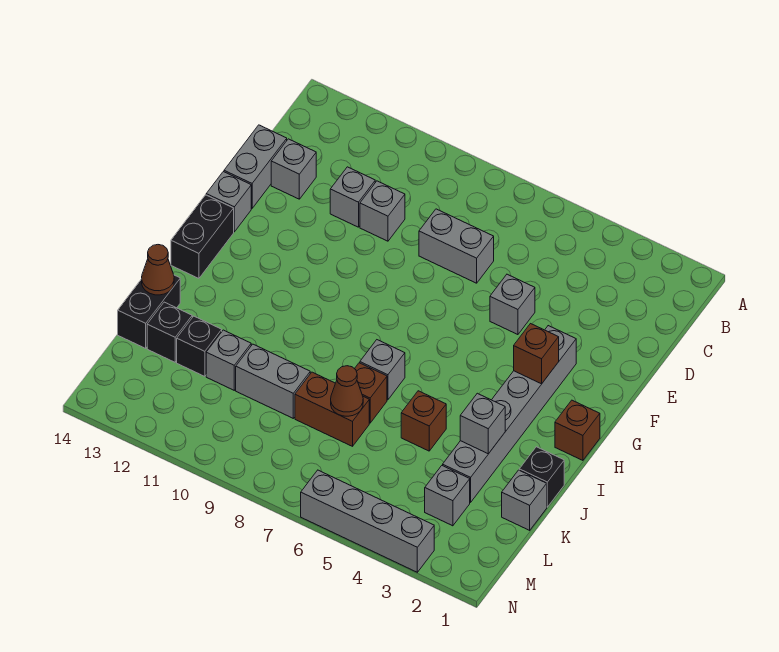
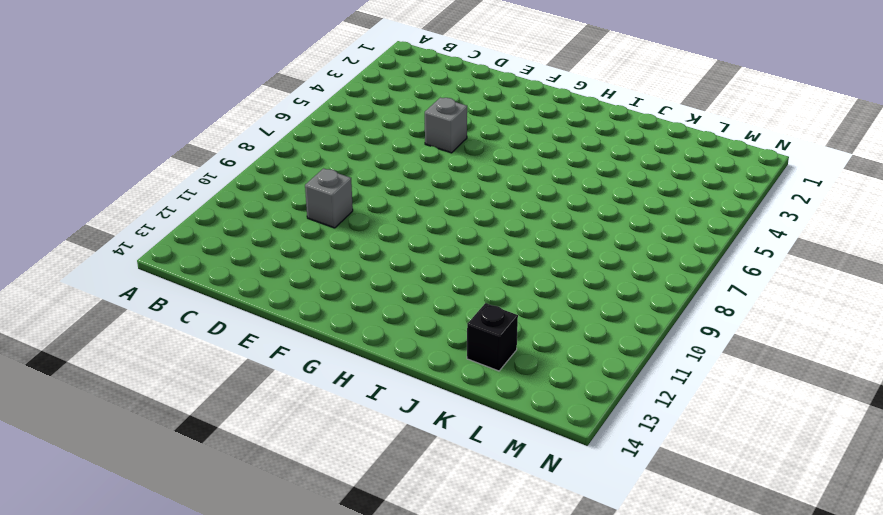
none -> grey brick D7:D8 level 1
none -> grey brick D11 level 1
none -> grey brick D13 level 1

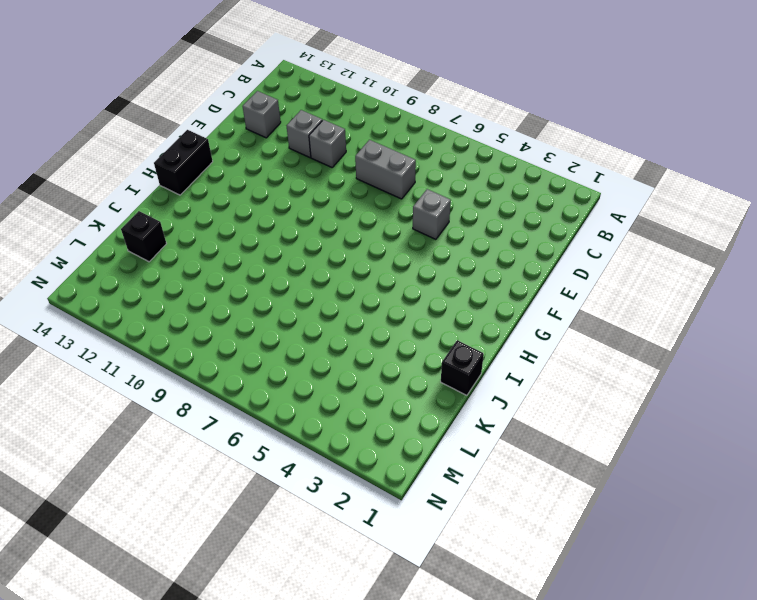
none -> grey brick D14:E14 level 1
none -> grey brick F3:K3 level 1
none -> grey brick F14 level 1

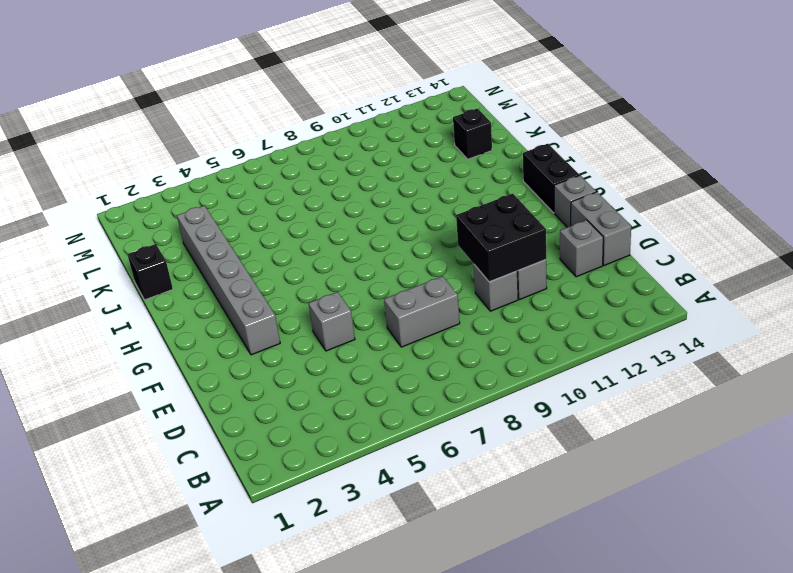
black brick D10:E11 level 2 -> none
none -> brown brick H1 level 1
none -> grey brick I7 level 1
none -> brown brick J5 level 1

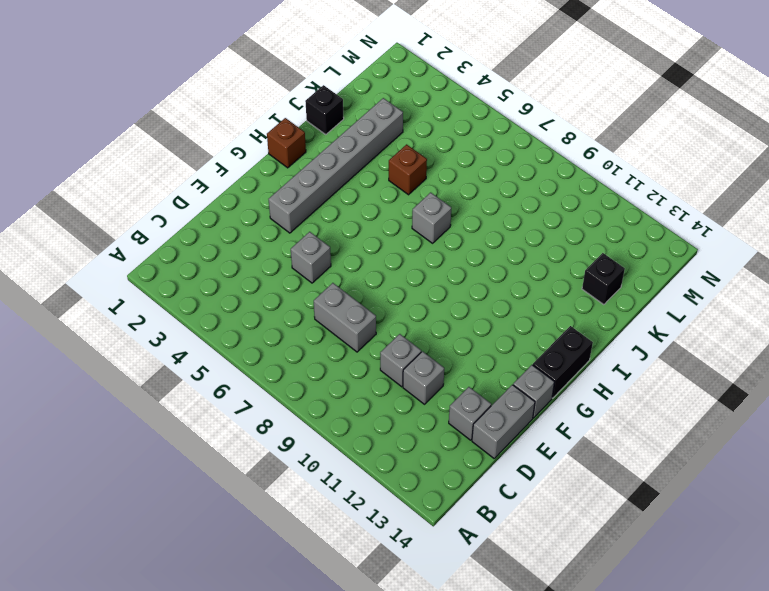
none -> brown brick J7 level 1
none -> black brick J14:K14 level 1
none -> grey brick K1 level 1

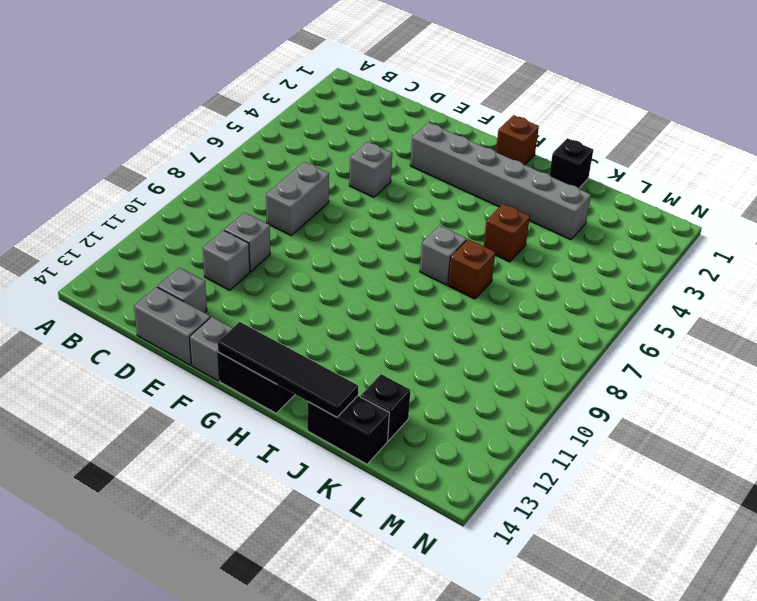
black tile G14:J14 level 2 -> brown cone J14 level 2
none -> grey brick K1 level 1
none -> brown brick K7:K8 level 1
none -> grey brick K9:K10 level 1

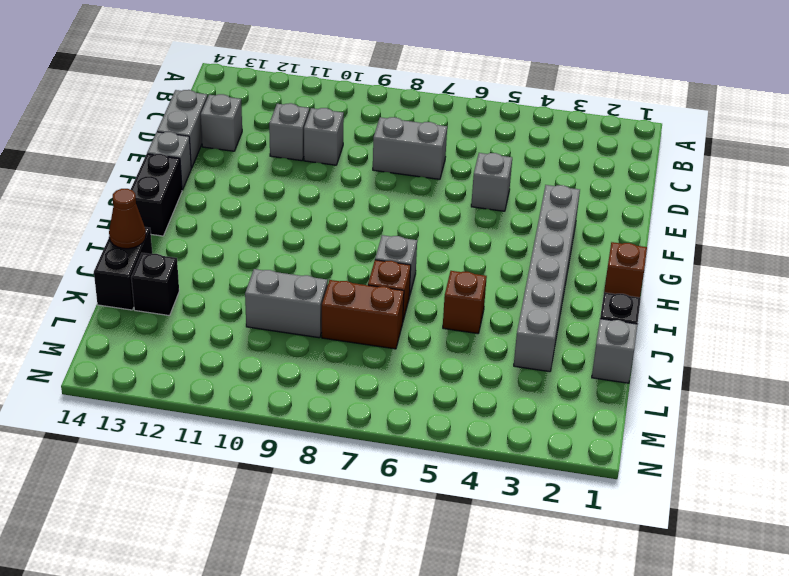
none -> grey brick K11 level 1
none -> black brick K12 level 1
none -> grey brick L3 level 1

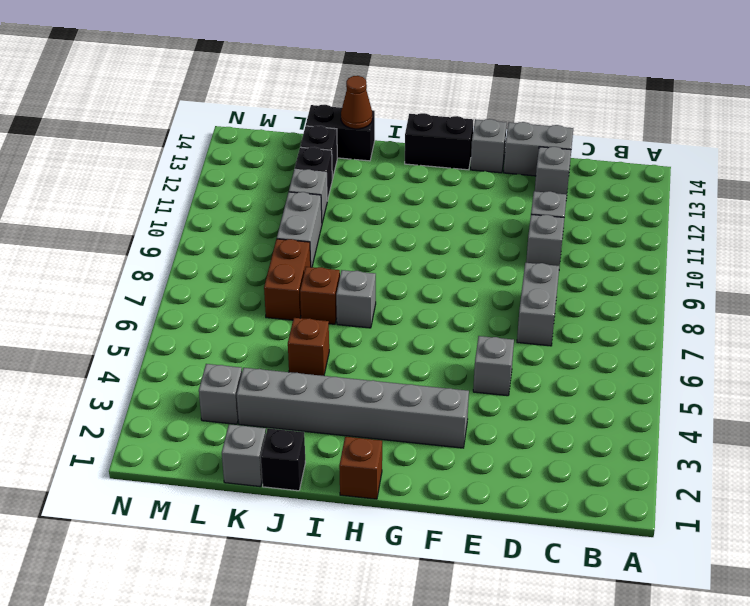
none -> grey brick N3:N6 level 1
none -> brown brick G3 level 2
none -> grey brick J3 level 2

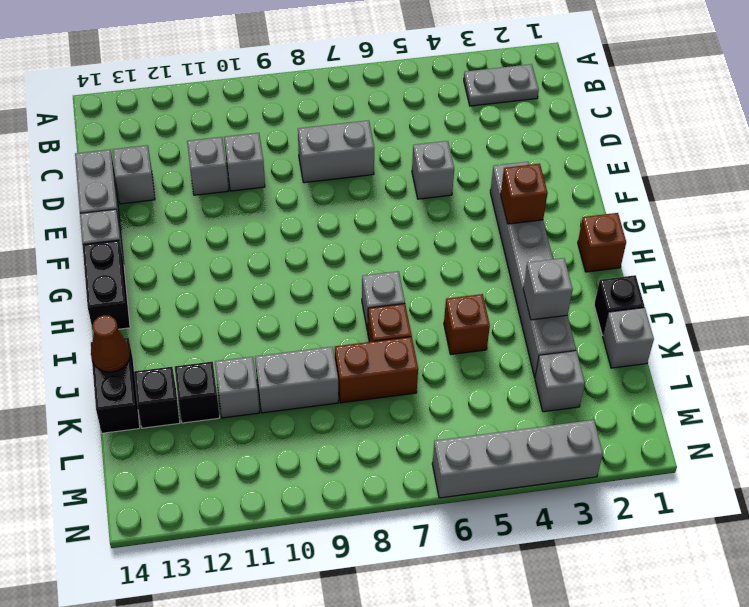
grey plate B2:B3 level 1 -> none
none -> brown cone K7 level 2

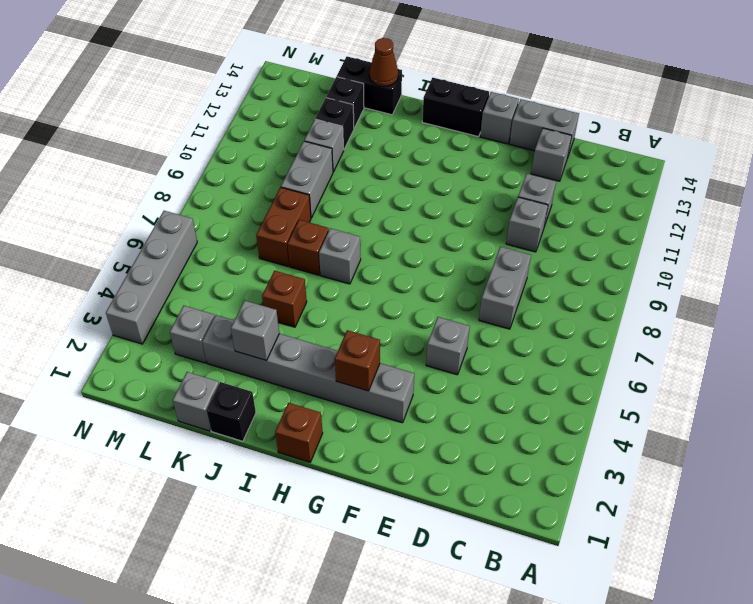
none -> brown cone K7 level 2

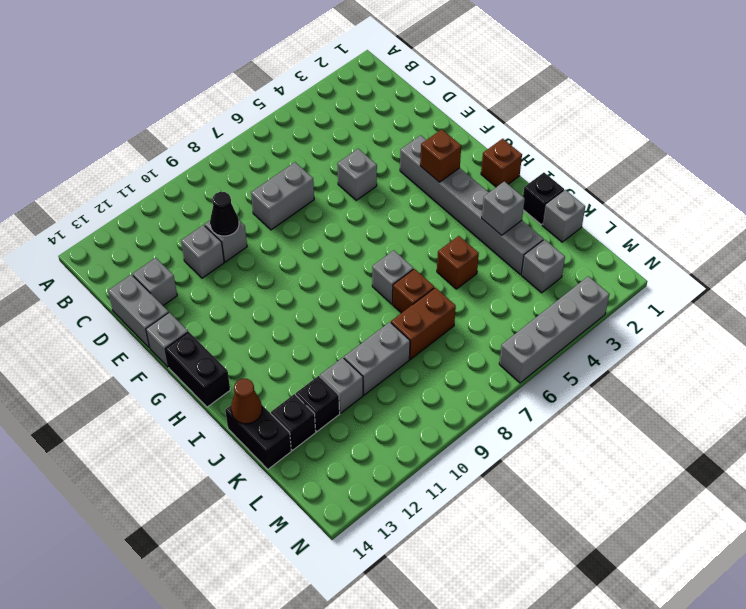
black cone D10 level 2 -> none
none -> brown cone K7 level 2

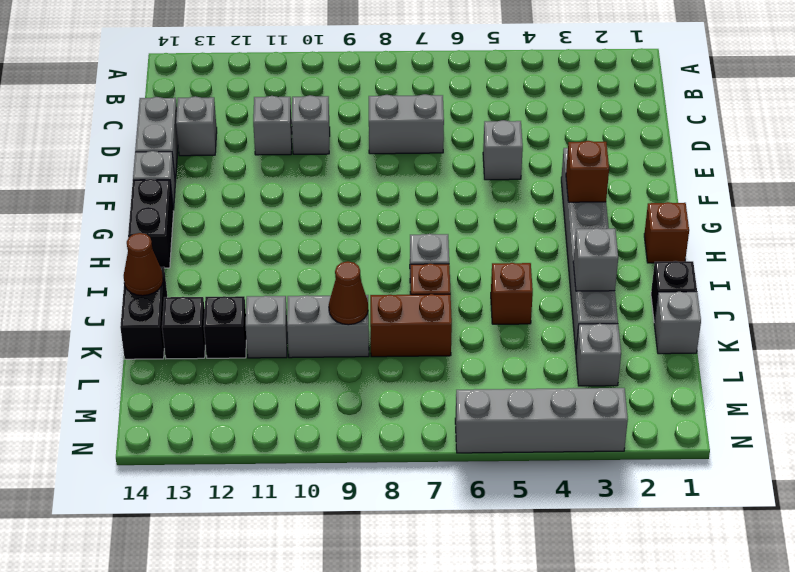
brown cone K9 level 2 -> brown cone K7 level 2

